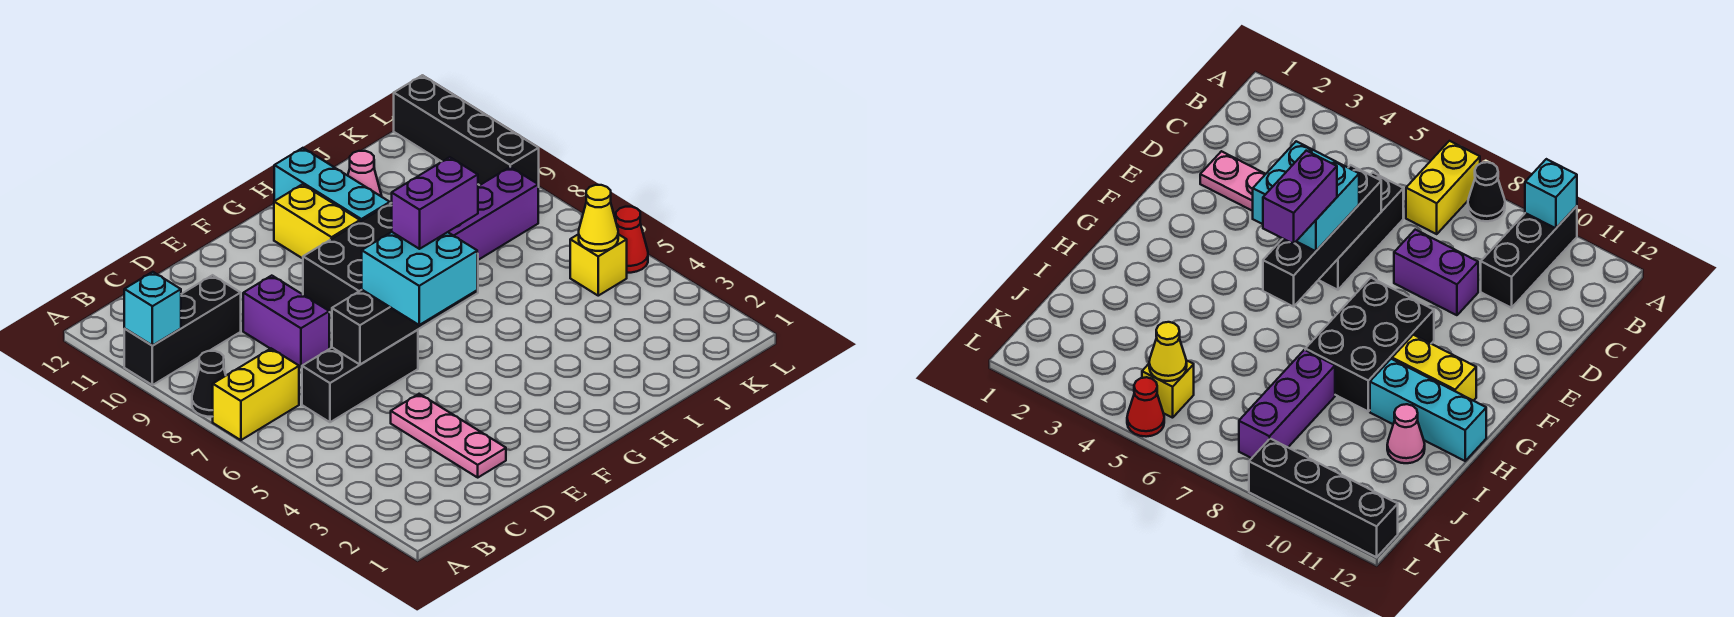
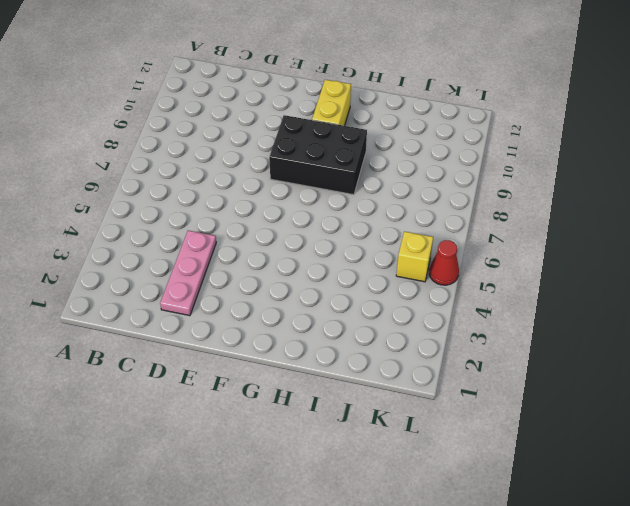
none -> yellow brick A7:B7 level 1
none -> black cone A8 level 1
none -> black brick A10:C10 level 1

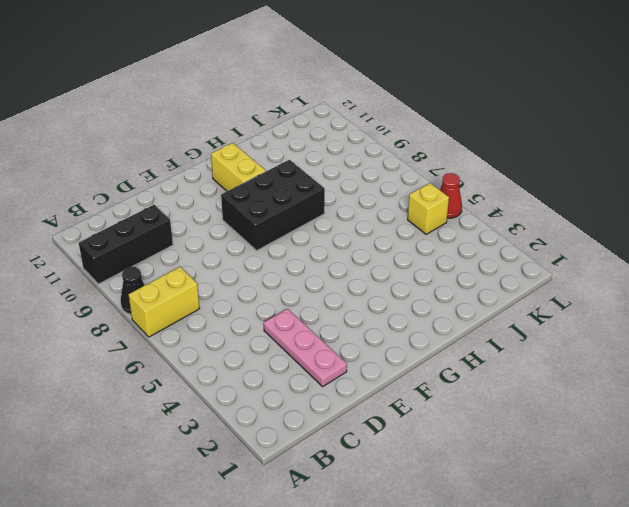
none -> black brick C6:E6 level 1
none -> purple brick D8:D9 level 1
none -> cyan brick H10:H12 level 1

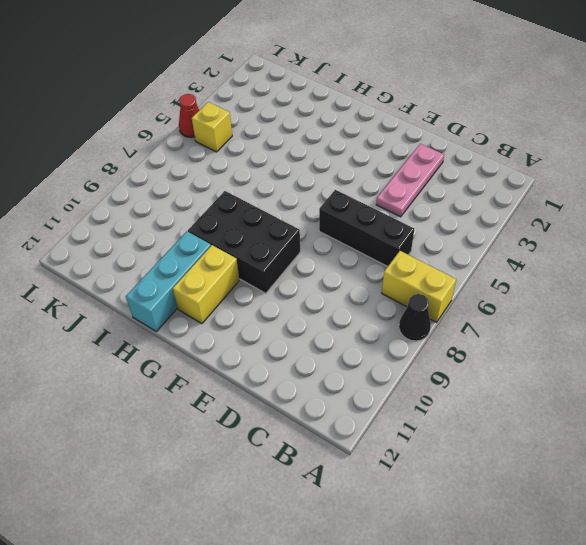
none -> black brick A10:C10 level 1
none -> purple brick D8:D9 level 1
none -> purple brick I8:K8 level 1

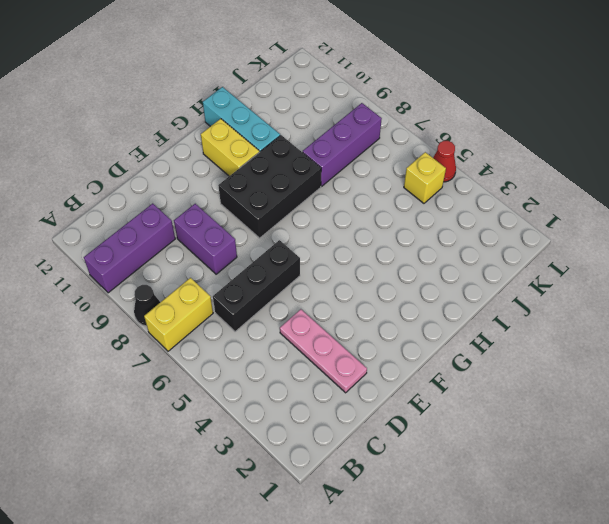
purple brick A10:C10 level 1 -> black brick A10:C10 level 1
none -> pink cone I11 level 1
none -> black brick L9:L12 level 1
none -> cyan brick A10 level 2

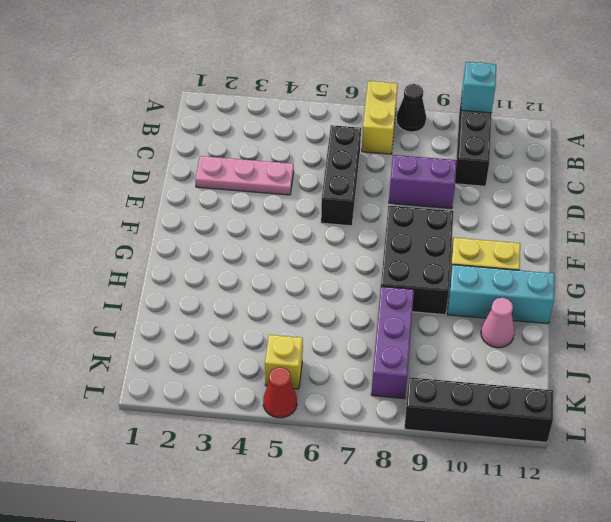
none -> black brick D6:G6 level 2
none -> yellow cone K5 level 2
none -> cyan brick E5:F6 level 3

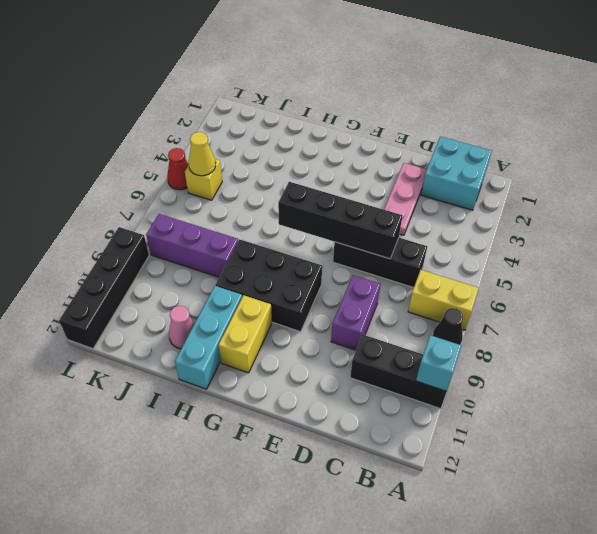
cyan brick B1:C2 level 1 -> cyan brick E5:F6 level 3
none -> purple brick F6:G6 level 4

